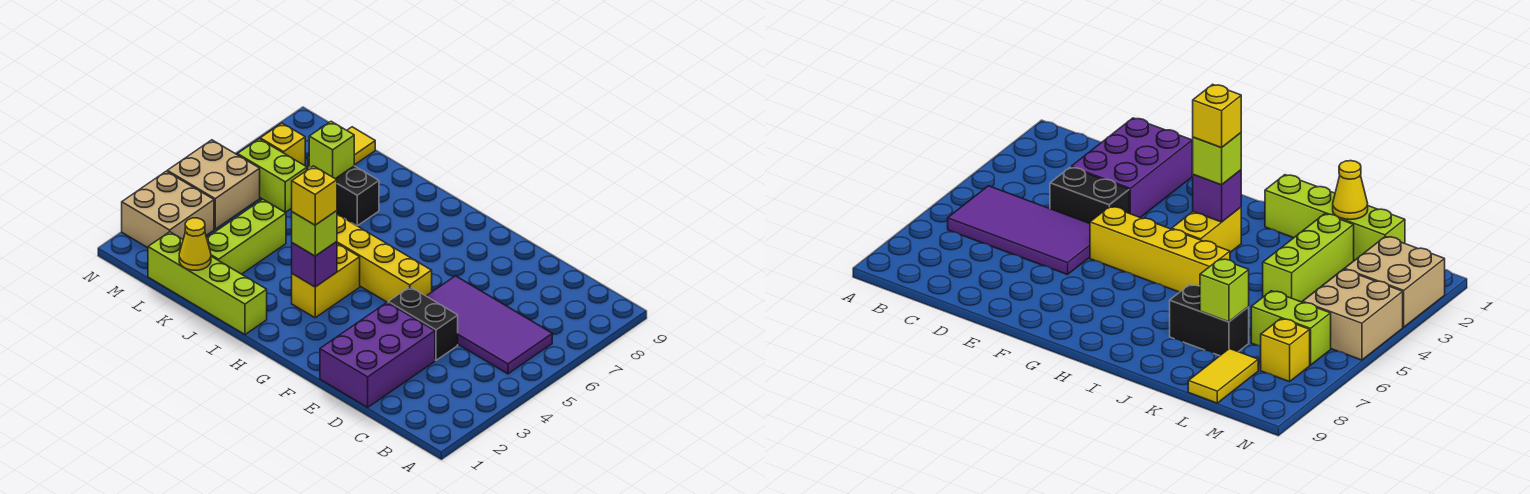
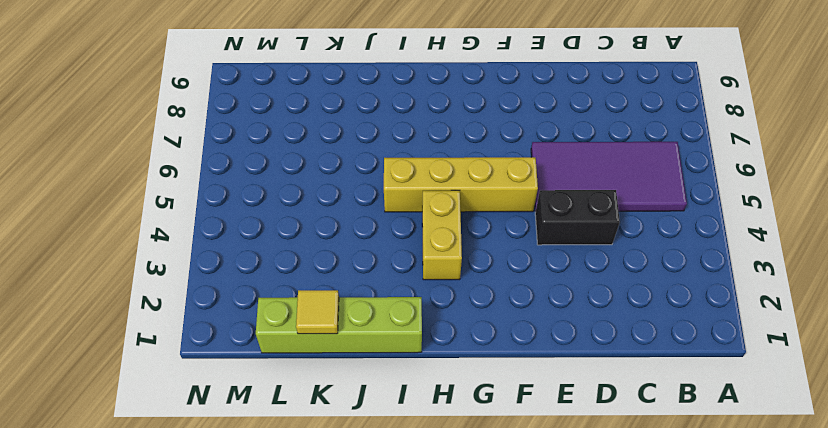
yellow tile K1 level 2 -> yellow cone K1 level 2
none -> purple brick D1:E3 level 1
none -> black brick J7:K7 level 1
none -> lime brick K2:K4 level 1

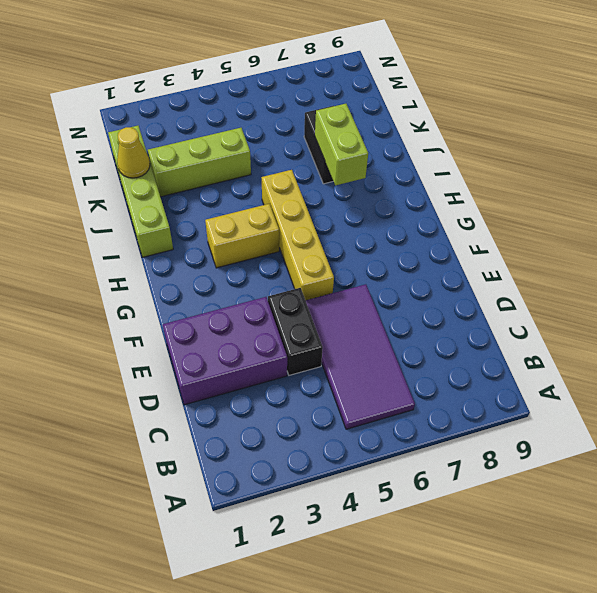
lime brick I7:J7 level 2 -> lime brick L6:M6 level 1
none -> yellow tile L8:L9 level 1
none -> tan brick M2:N3 level 1
none -> tan brick M4:N5 level 1

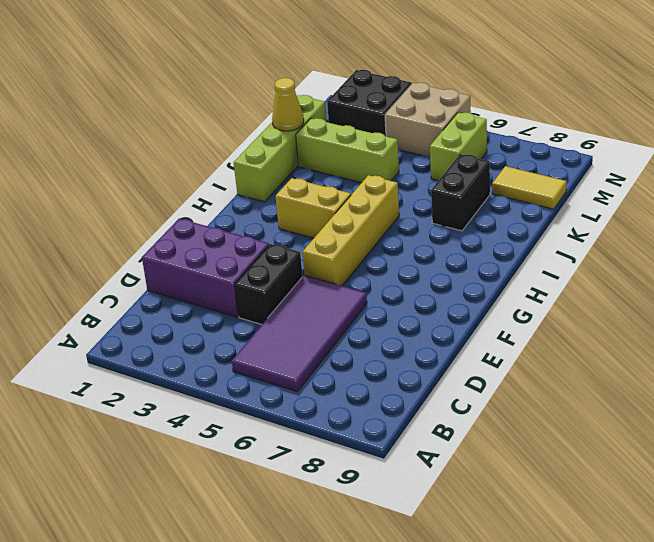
black brick M2:N3 level 1 -> tan brick M2:N3 level 1
none -> yellow brick M7 level 1
none -> purple brick H3 level 2
none -> lime brick K7 level 2

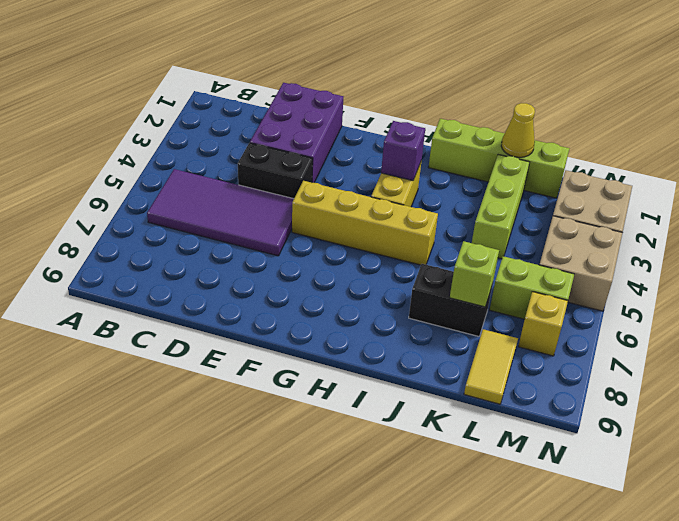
none -> lime brick H3 level 3
none -> yellow brick H3 level 4

